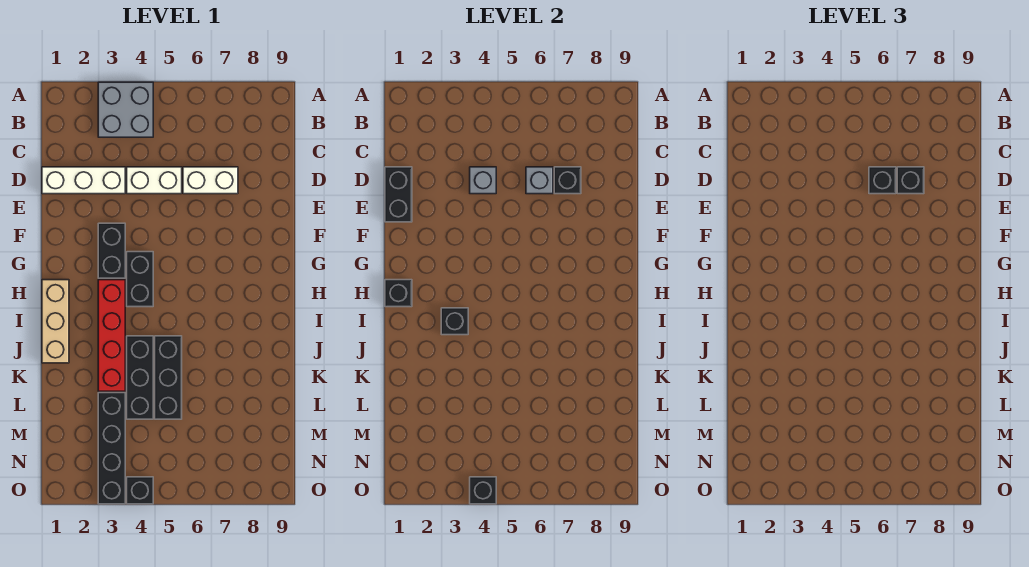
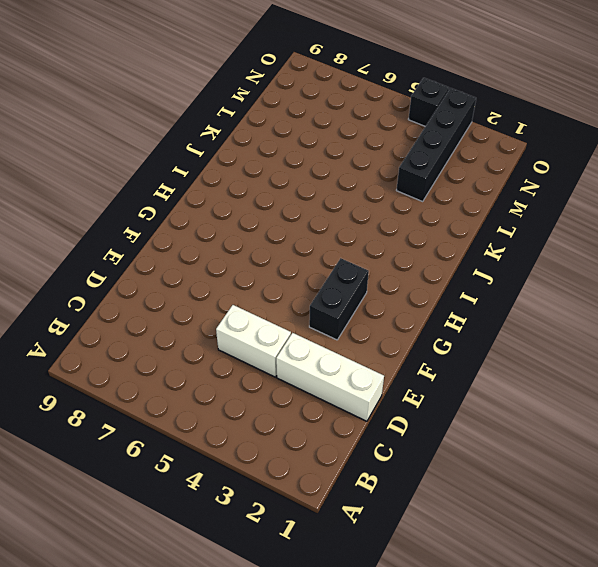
none -> grey brick A3:B4 level 1
none -> white brick D6:D7 level 1
none -> black brick G4:H4 level 1

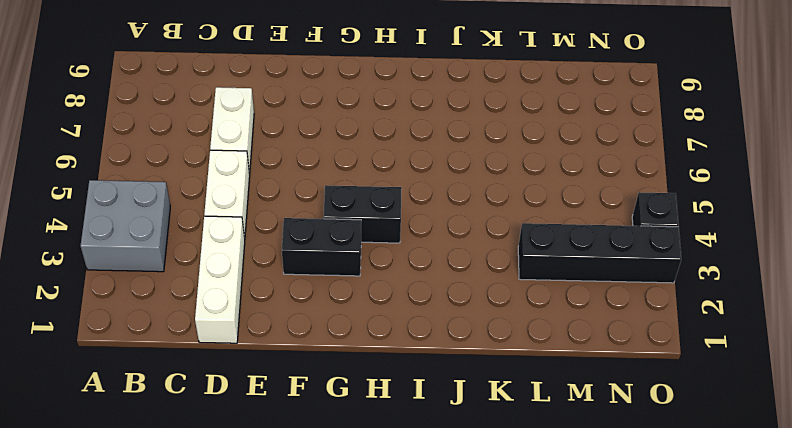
none -> tan brick H1:J1 level 1
none -> red brick H3:K3 level 1
none -> black brick J4:L4 level 1

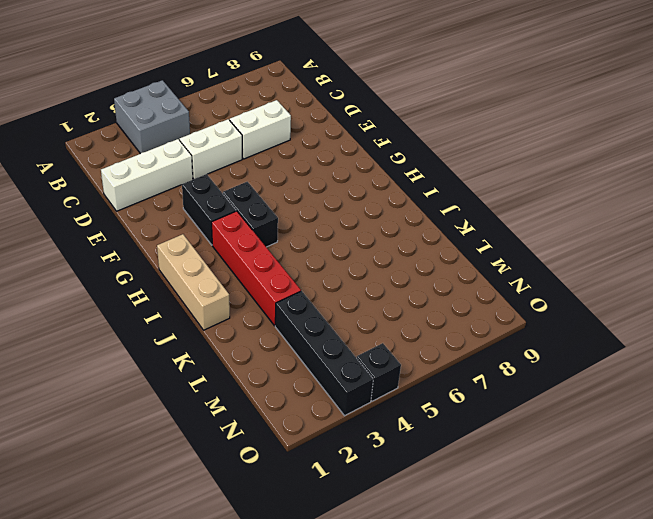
none -> black brick J4:L4 level 1
none -> black brick J5:L5 level 1
none -> black brick D1:E1 level 2

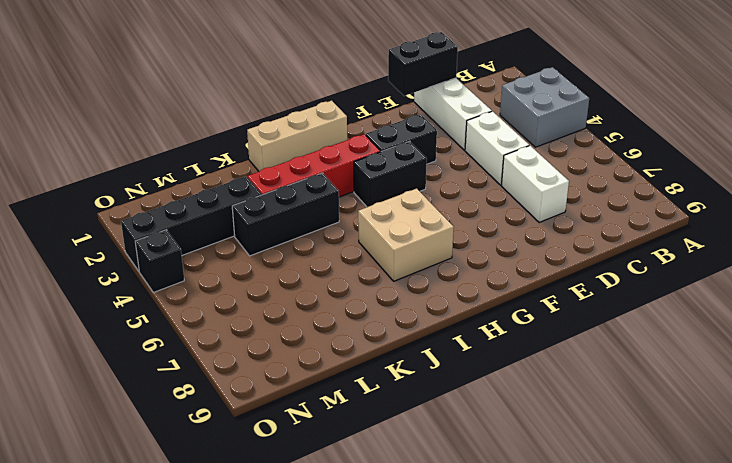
tan brick H6:I7 level 1 -> none
none -> black brick J5:L5 level 1
none -> grey brick D4 level 2
none -> grey brick D6 level 2

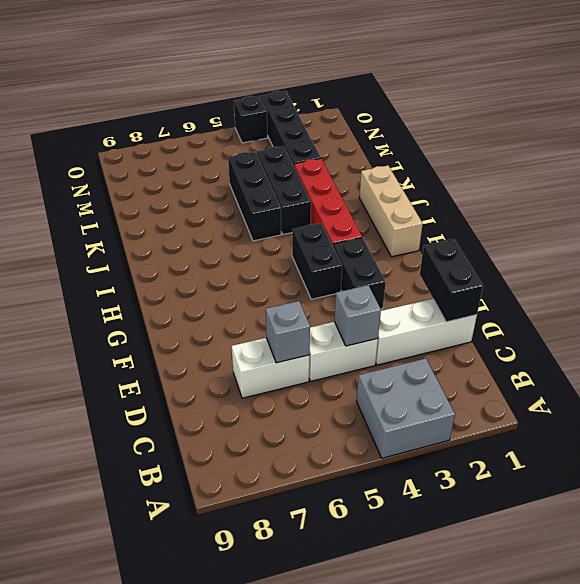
none -> black brick D7 level 2
none -> black brick H1 level 2
none -> black brick I3 level 2

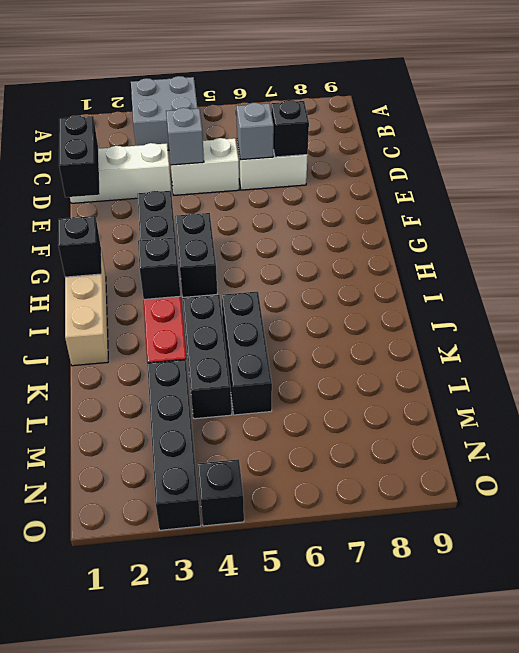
none -> black brick O4 level 2
none -> black brick D6 level 3
none -> black brick D7 level 3

